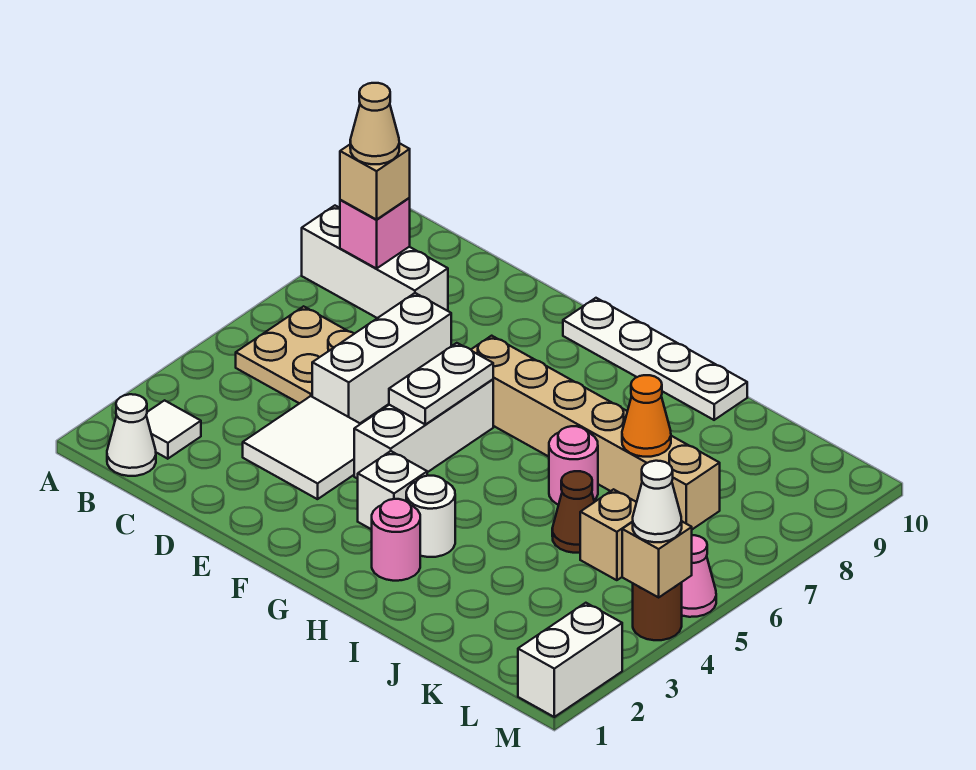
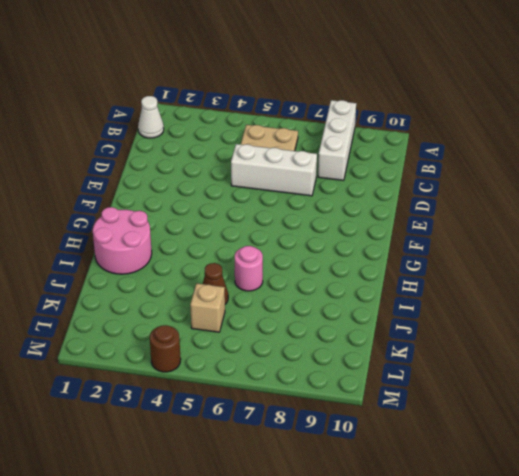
pink round brick H1:I2 level 1 -> pink round brick H2 level 1
none -> white tile B2 level 1
none -> white tile D3:E4 level 1
none -> white brick F4:F6 level 1

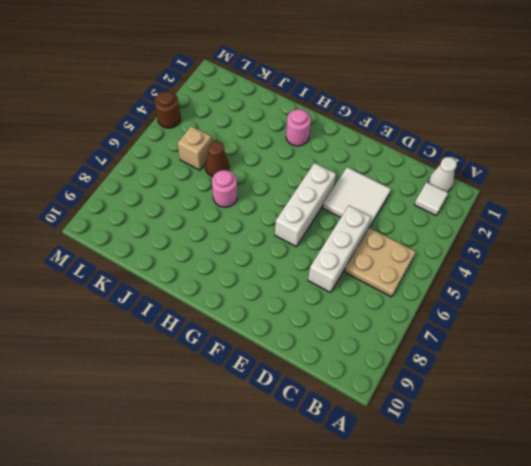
none -> white brick A8:C8 level 1
none -> tan brick F7:K7 level 1
none -> white plate F10:I10 level 1

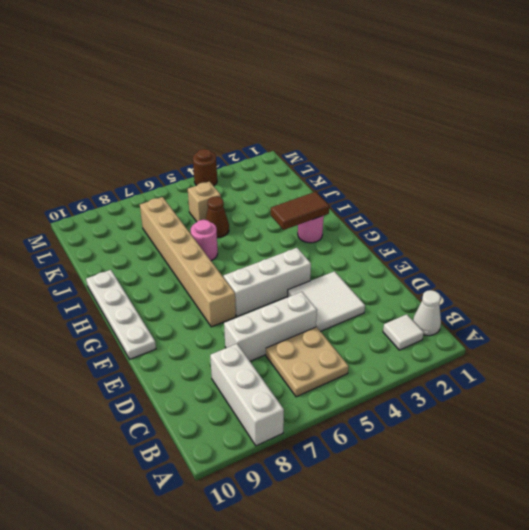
brown tile H2:H3 level 2 -> none
none -> white brick G3 level 1
none -> white round brick H3 level 1
none -> white brick M1:M2 level 1

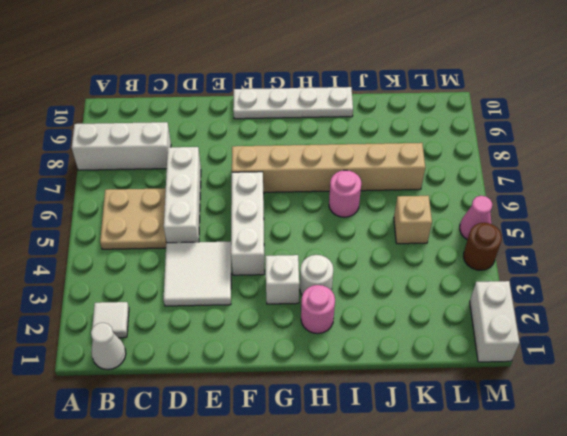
none -> brown cone J5 level 1
none -> pink brick B8 level 2
none -> white plate F5:F6 level 2

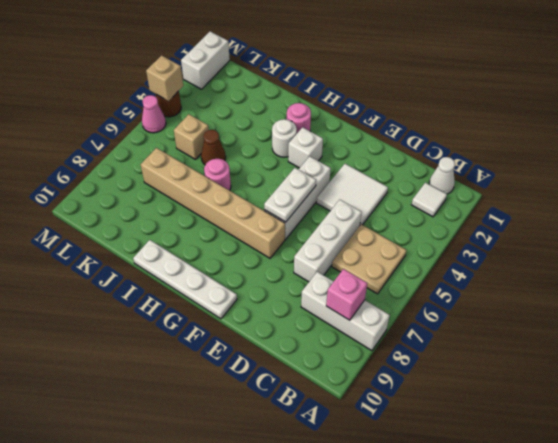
none -> orange cone J7 level 2
none -> tan brick B8 level 3
none -> white cone M4 level 3

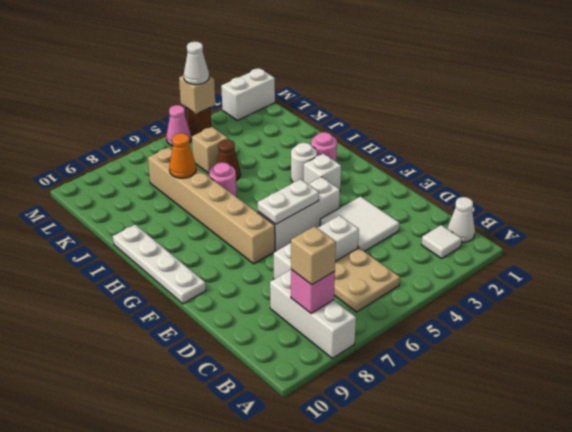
none -> tan cone B8 level 4

